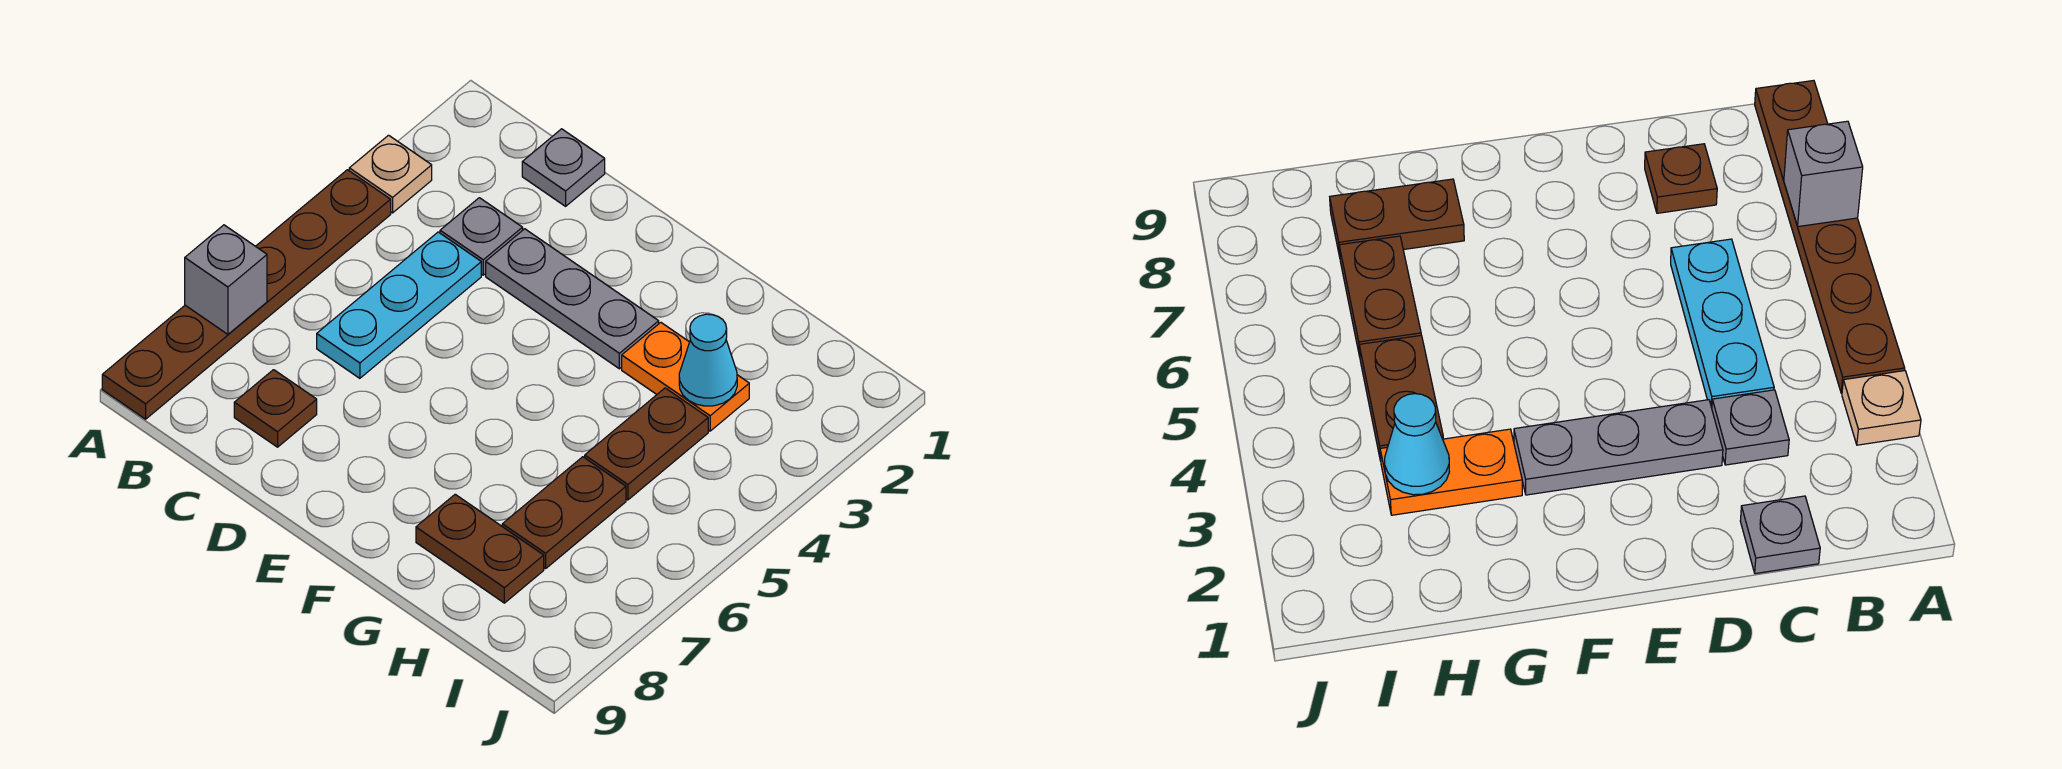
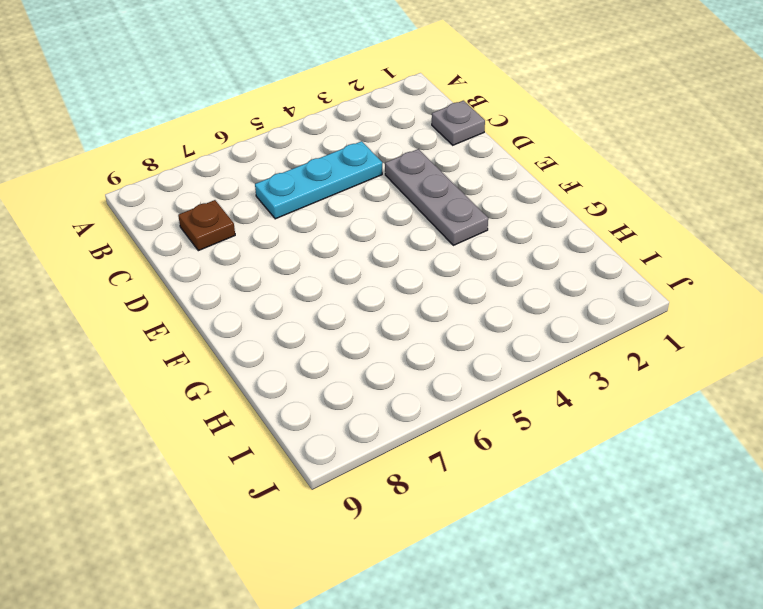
none -> tan plate A3 level 1
none -> brown plate A4:A9 level 1
none -> grey plate C3 level 1

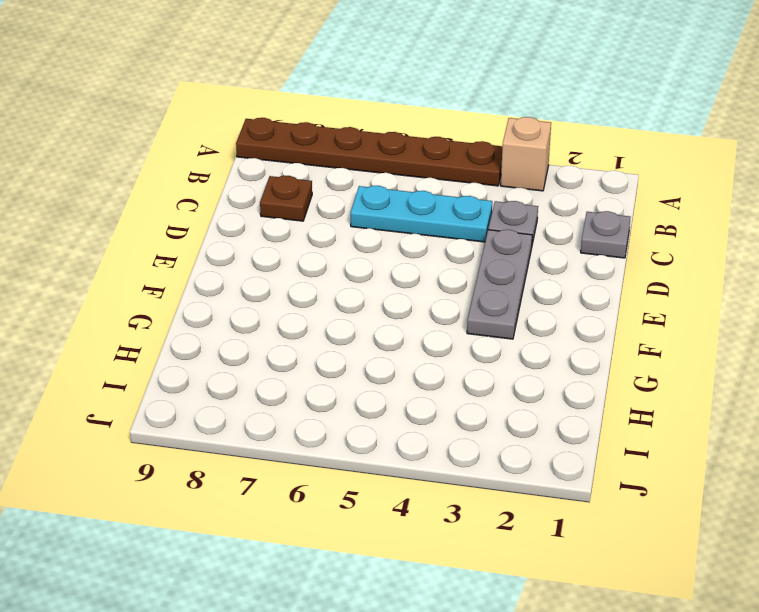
tan brick A3 level 1 -> tan plate A3 level 1
none -> orange plate G3:H3 level 1
none -> brown plate G8:H8 level 1
none -> brown plate H4:H5 level 1

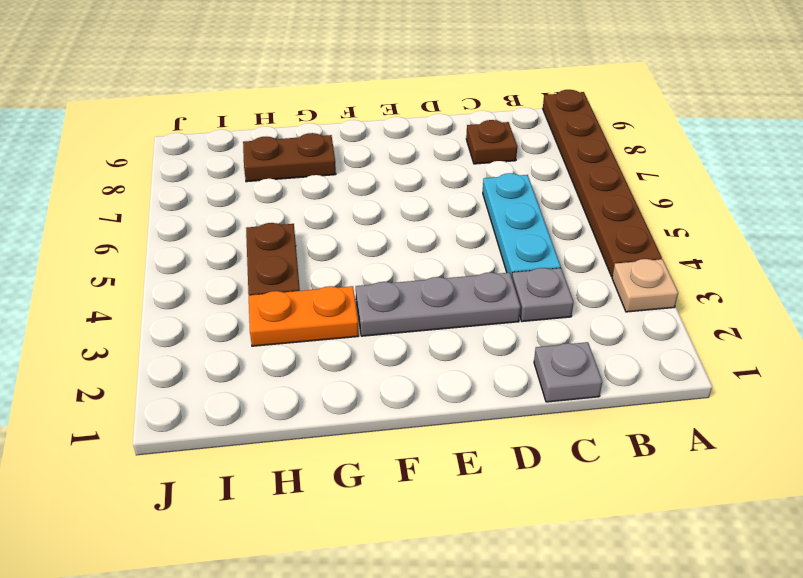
none -> brown plate H6:H7 level 1
none -> grey brick A7 level 2
none -> cyan cone H3 level 2

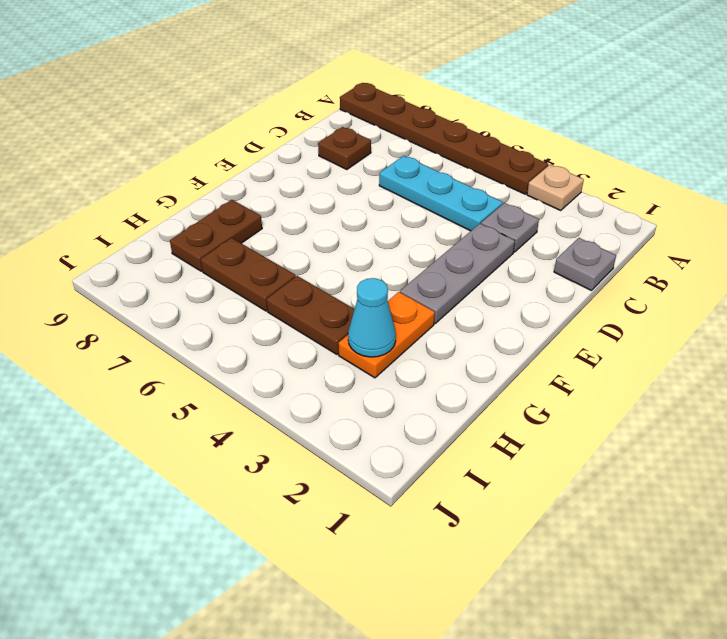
none -> grey brick A7 level 2

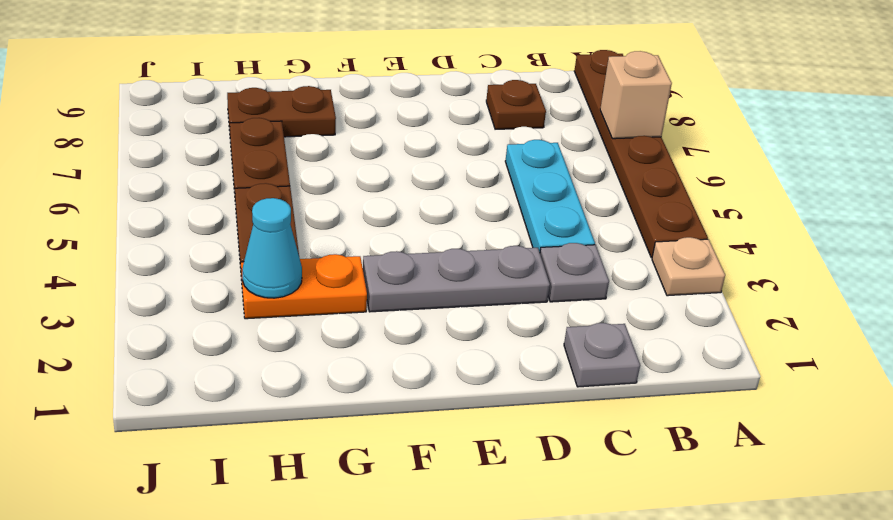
tan brick A7 level 2 -> grey brick A7 level 2

